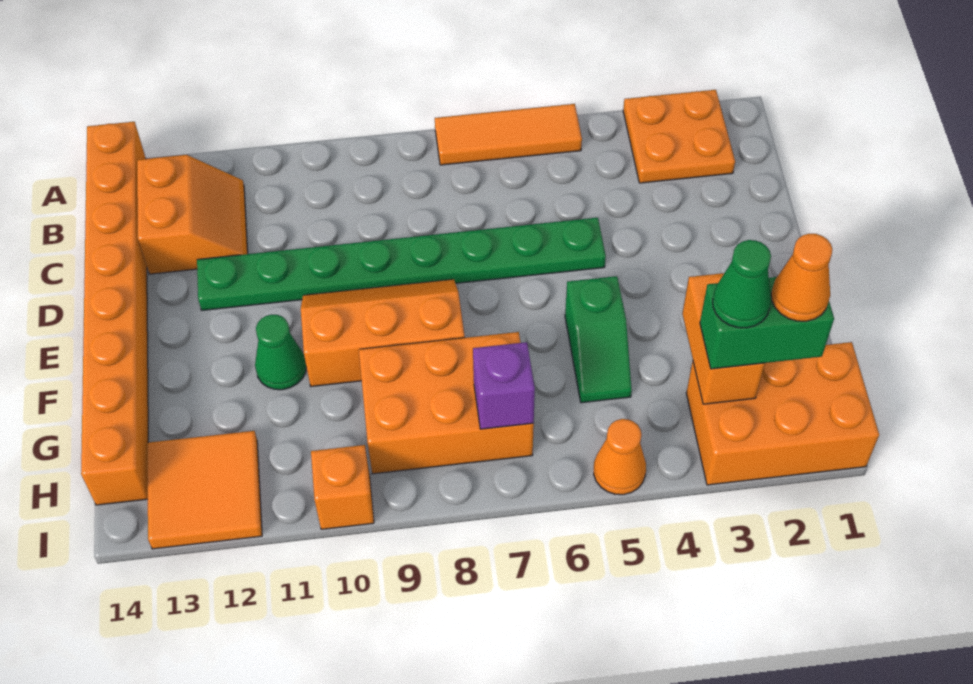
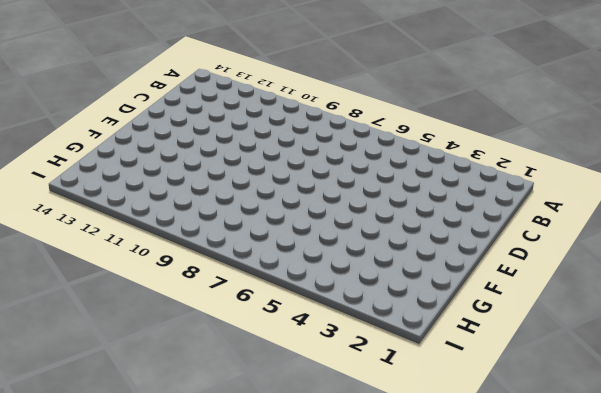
none -> orange plate A2:B3 level 1
none -> orange tile A5:A7 level 1
none -> orange brick A14:H14 level 1

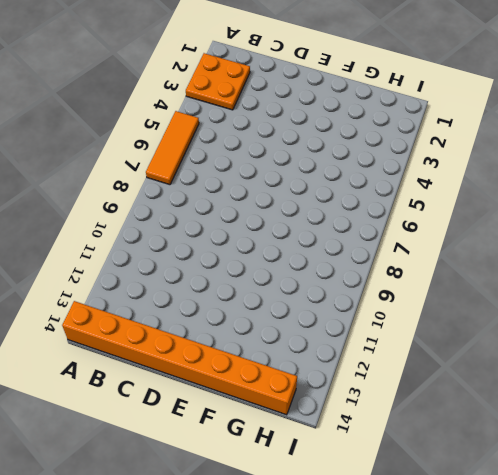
none -> orange slope B12:C13 level 1 top 13
none -> green plate D5:D12 level 1
none -> orange slope E8:F10 level 1 top F

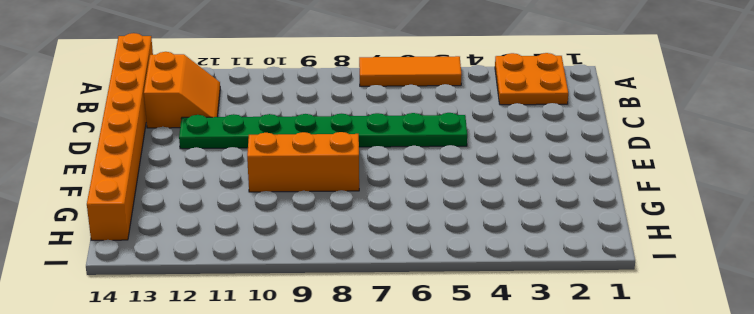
none -> green slope F5:G5 level 1 top F
none -> green cone F11 level 1
none -> orange brick G7:H9 level 1

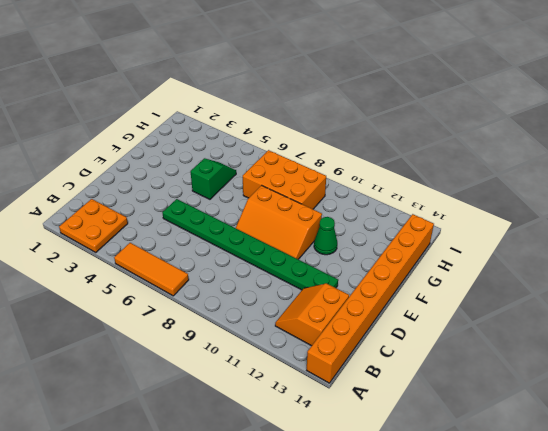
none -> orange brick H1:I3 level 1
none -> orange tile H12:I13 level 1
none -> orange cone I5 level 1

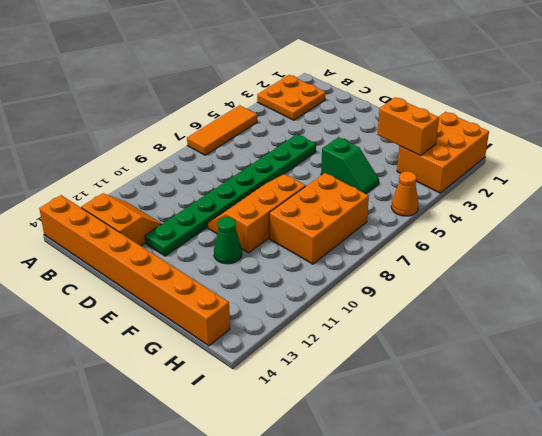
none -> orange tile H12:I13 level 1
none -> orange brick I10 level 1
none -> purple brick H7 level 2

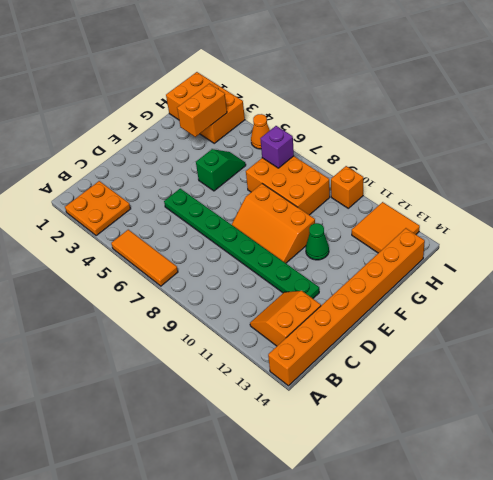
none -> green brick H2:H3 level 3
none -> orange cone H2 level 4
none -> green cone H3 level 4

